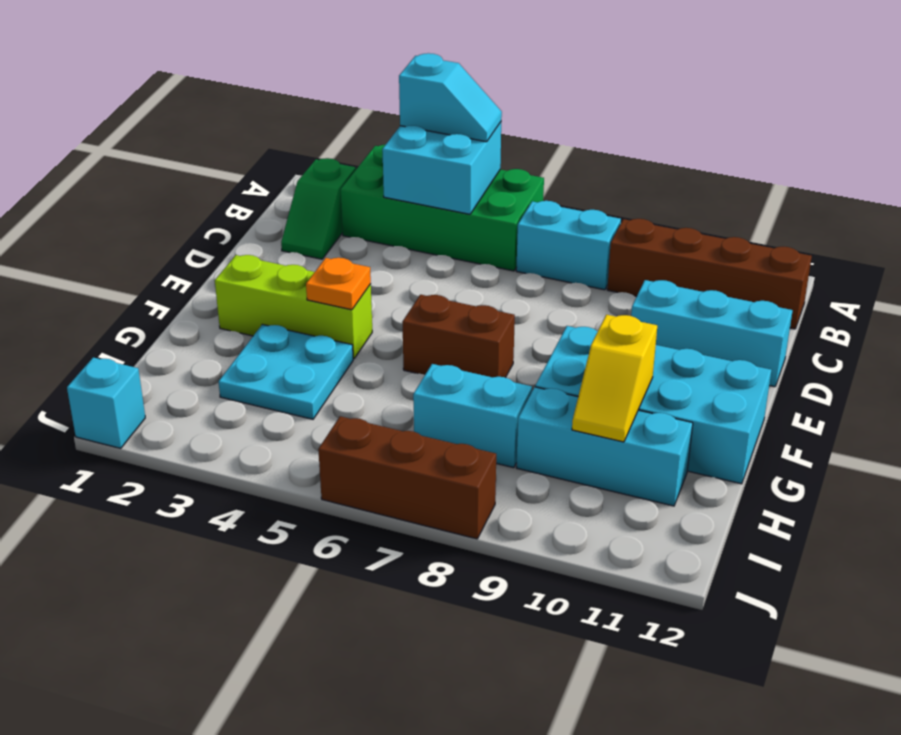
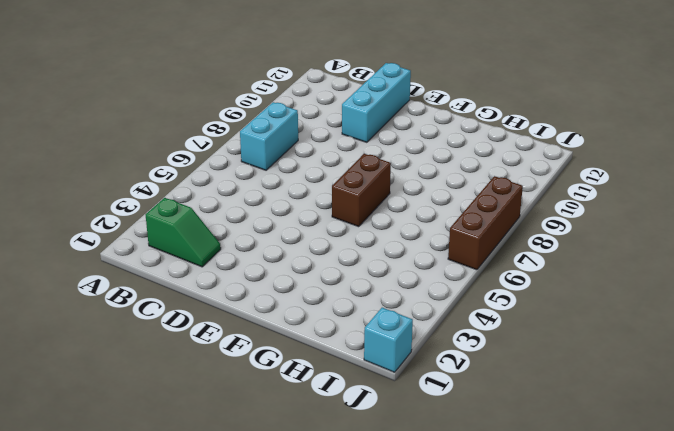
none -> green brick A3:B6 level 1
none -> brown brick B9:B12 level 1
none -> lime brick F2:F4 level 1

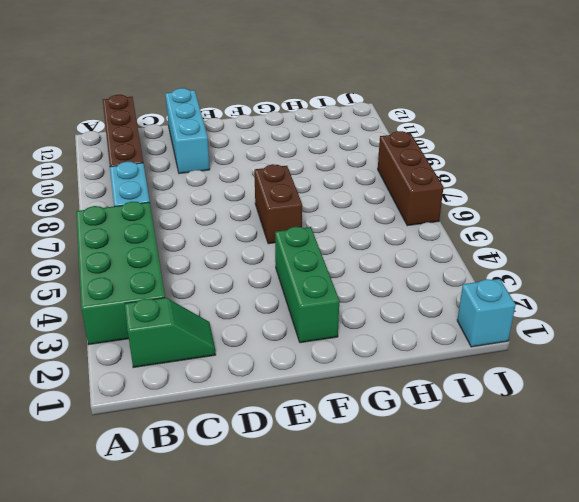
green brick F2:F4 level 1 -> lime brick F2:F4 level 1
none -> cyan brick F9:G12 level 1
none -> cyan plate G3:H4 level 1
none -> cyan brick H7:H8 level 1

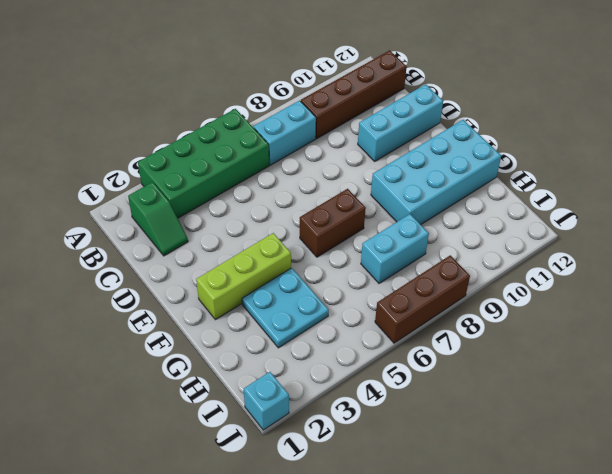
none -> cyan brick H9:H11 level 1
none -> cyan brick A4:B5 level 2
none -> orange plate F4 level 2

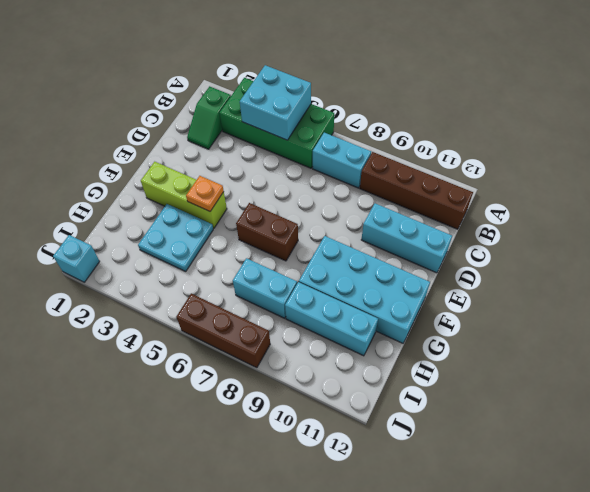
none -> yellow slope G10:H10 level 2 top G
none -> cyan slope A4:A5 level 3 top 4

